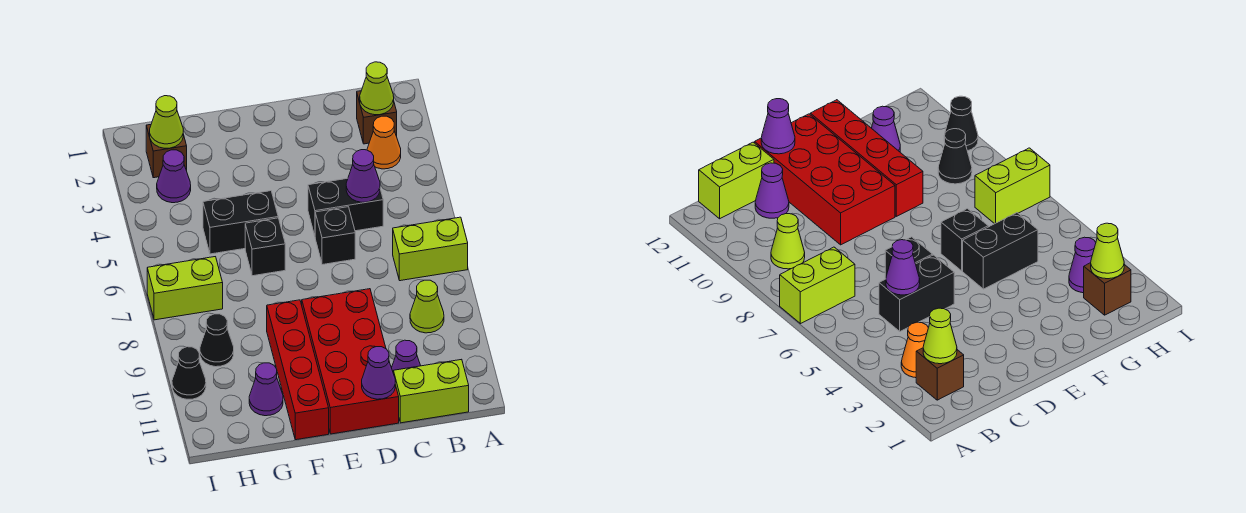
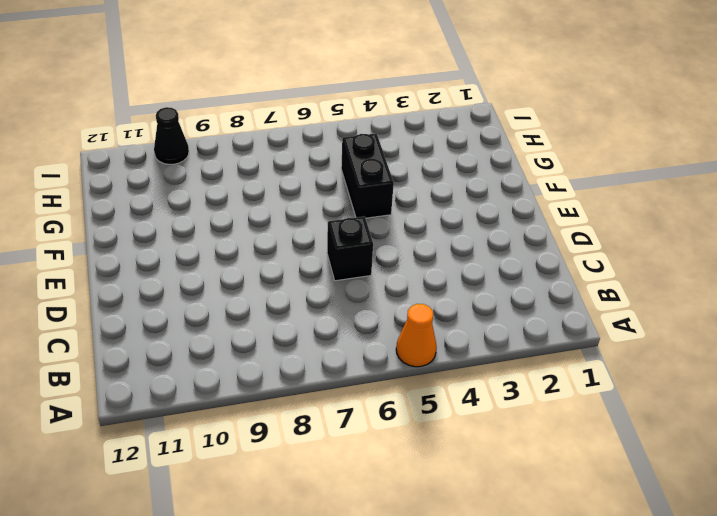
orange cone A5 level 1 -> orange cone B3 level 1
none -> lime brick A7:B7 level 1
none -> brown brick B2 level 1
none -> lime cone B9 level 1

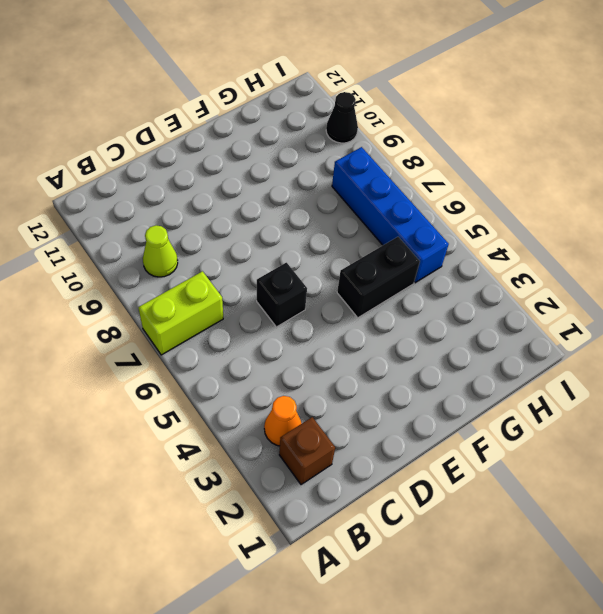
blue brick H5:H8 level 1 -> lime brick H7:I7 level 1
none -> lime brick B12:C12 level 1
none -> black brick C5:D5 level 1
none -> purple cone C11 level 1

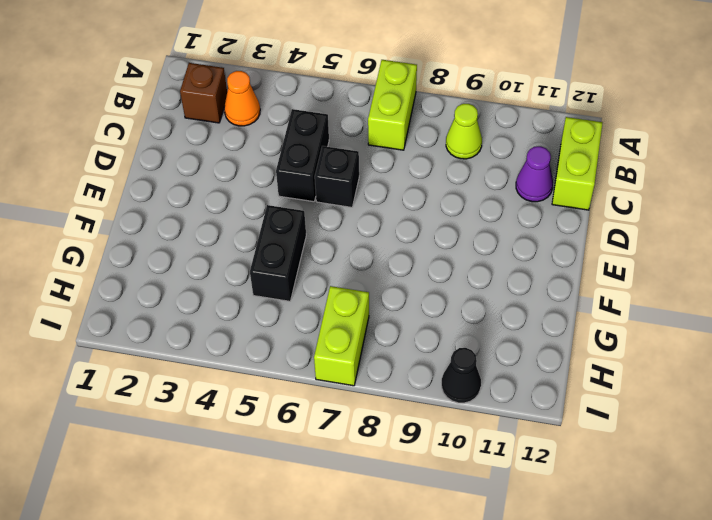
none -> red brick D9:E12 level 1
none -> black brick F6 level 1
none -> red brick F9:F12 level 1

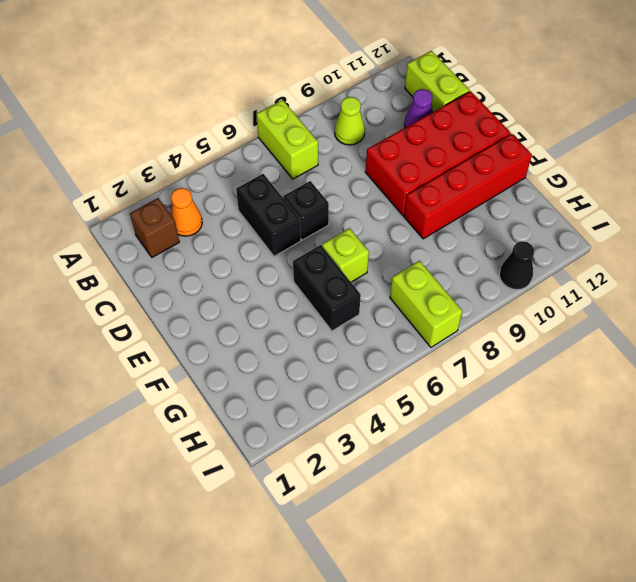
lime brick F6 level 1 -> black brick F6 level 1
none -> purple cone G11 level 1
none -> brown brick H2 level 1
none -> purple cone H3 level 1

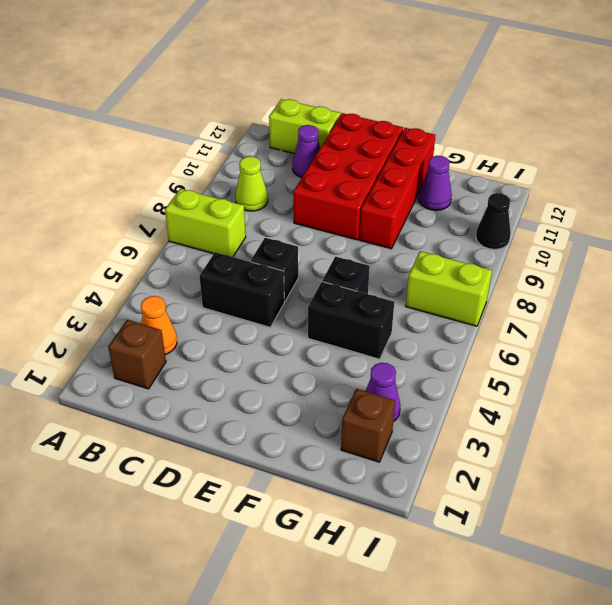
none -> black cone H9 level 1
none -> lime cone B2 level 2
none -> purple cone C5 level 2

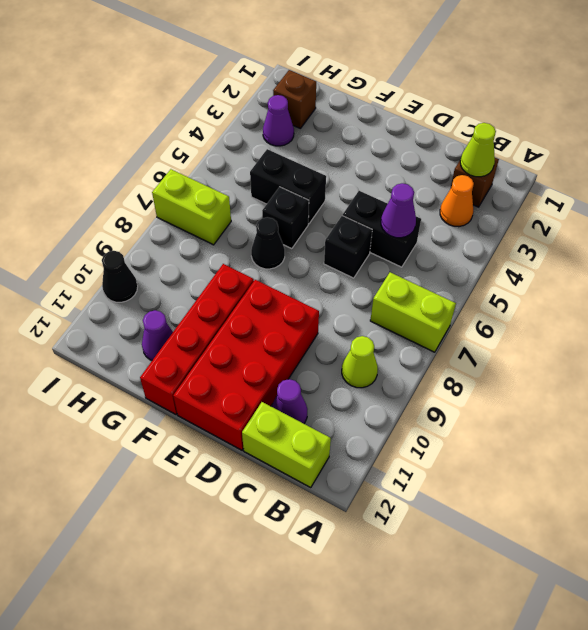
black cone F7 level 1 -> black cone H9 level 1
none -> purple cone D12 level 2
none -> lime cone H2 level 2

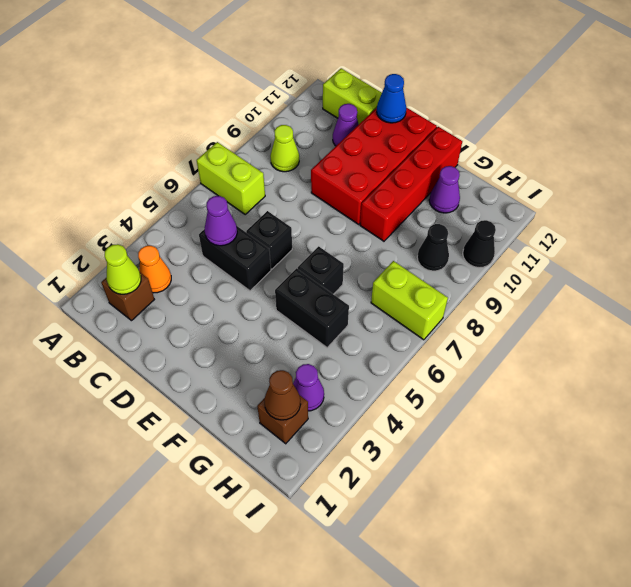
blue cone D12 level 2 -> purple cone D12 level 2
brown cone H2 level 2 -> lime cone H2 level 2

